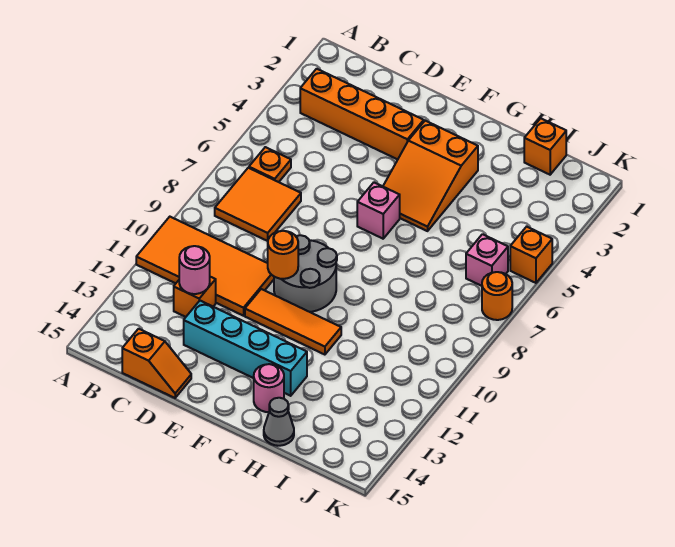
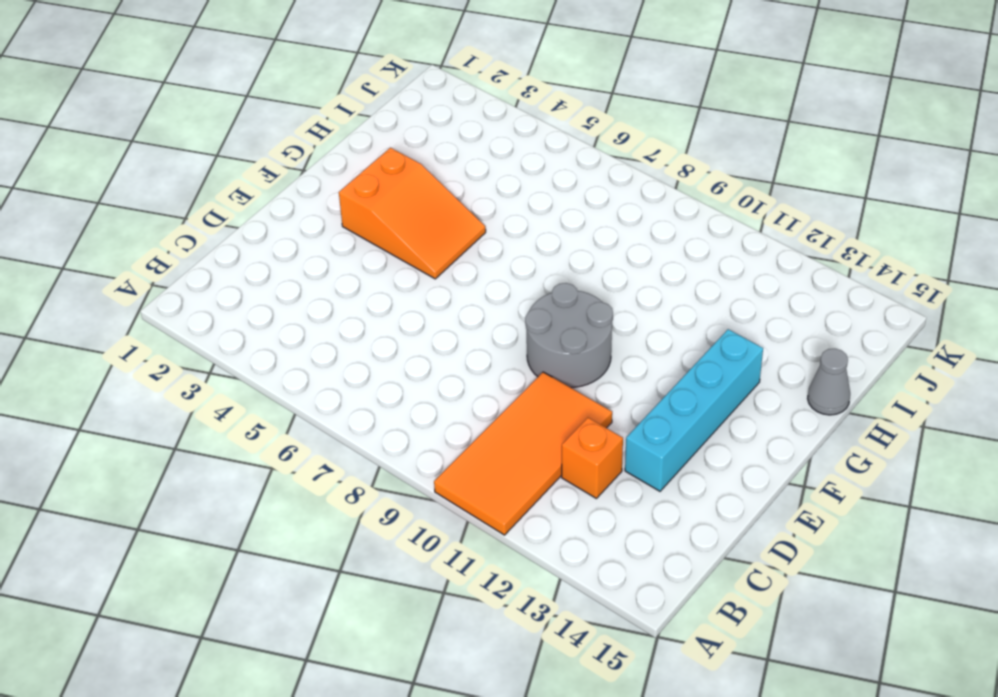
none -> orange brick B3:E3 level 1
none -> orange plate B6 level 1
none -> orange tile B7:C8 level 1

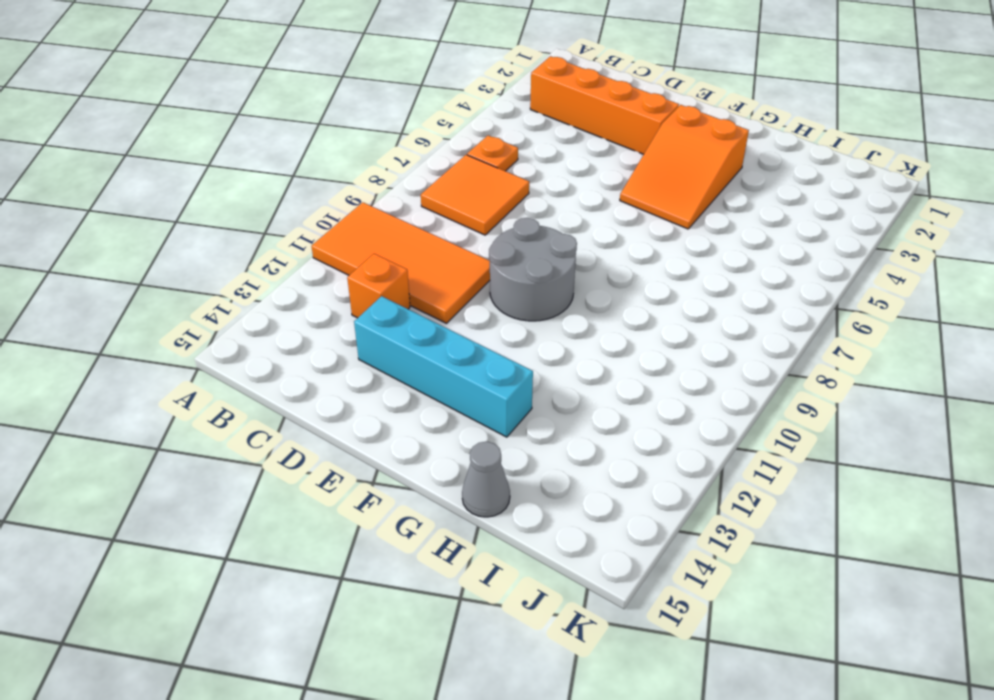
none -> orange slope C15:D15 level 1 top C
none -> orange tile E11:G11 level 1
none -> pink brick F6 level 1

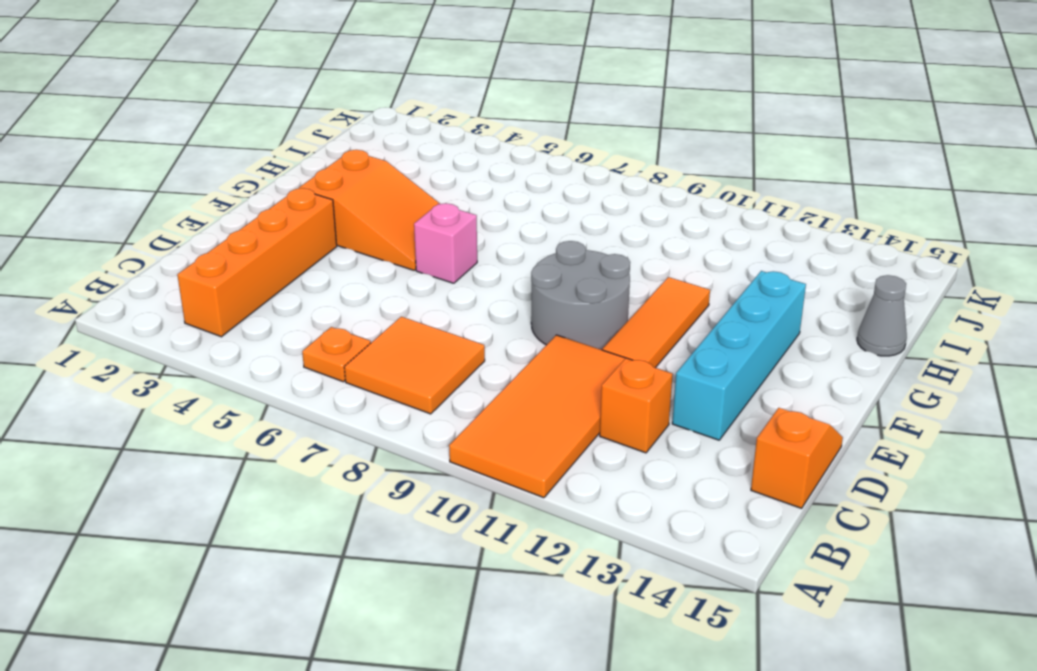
none -> pink round brick G14 level 1
none -> orange brick I1 level 1
none -> pink brick J6 level 1

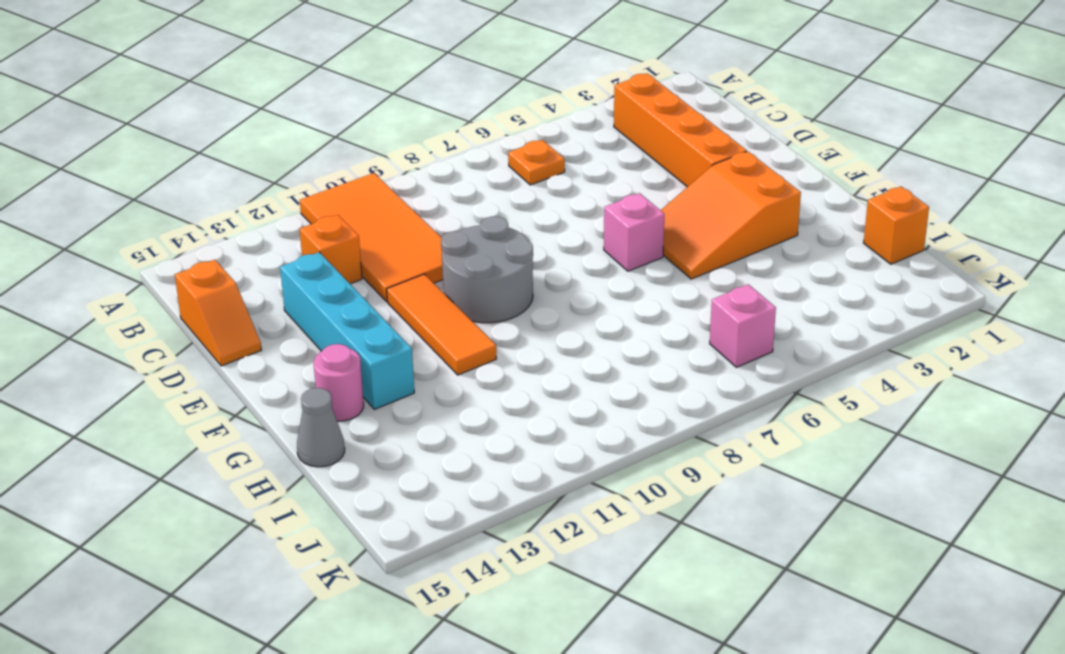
none -> orange tile B7:C8 level 1
none -> orange brick K5 level 1
none -> orange round brick K7 level 1

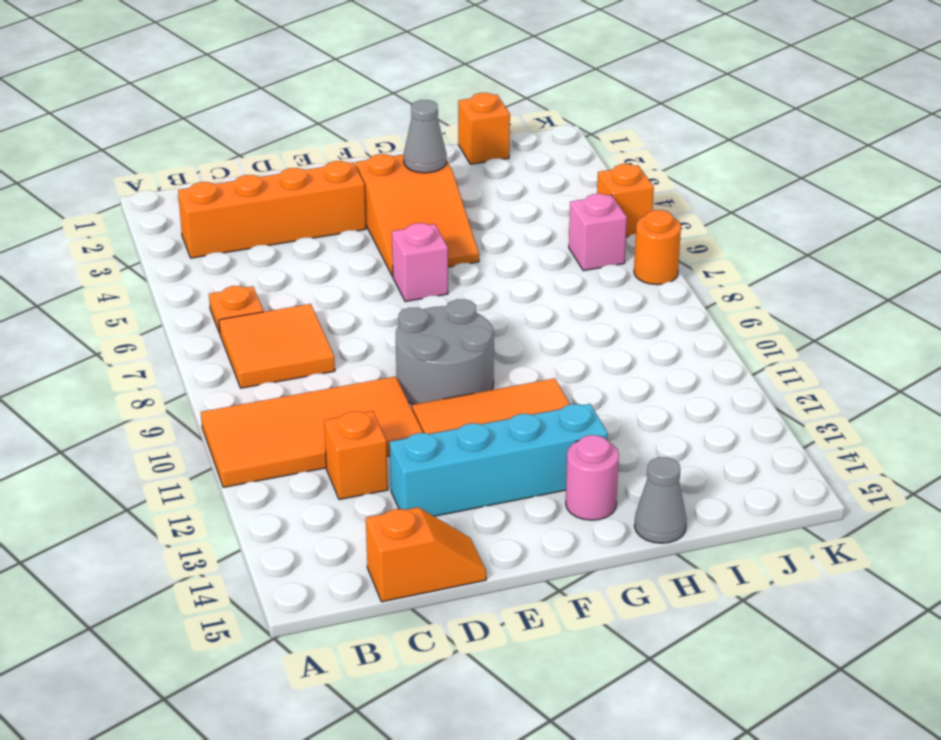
grey cone G3 level 2 -> none
none -> pink round brick C12 level 2
none -> orange round brick E10 level 2

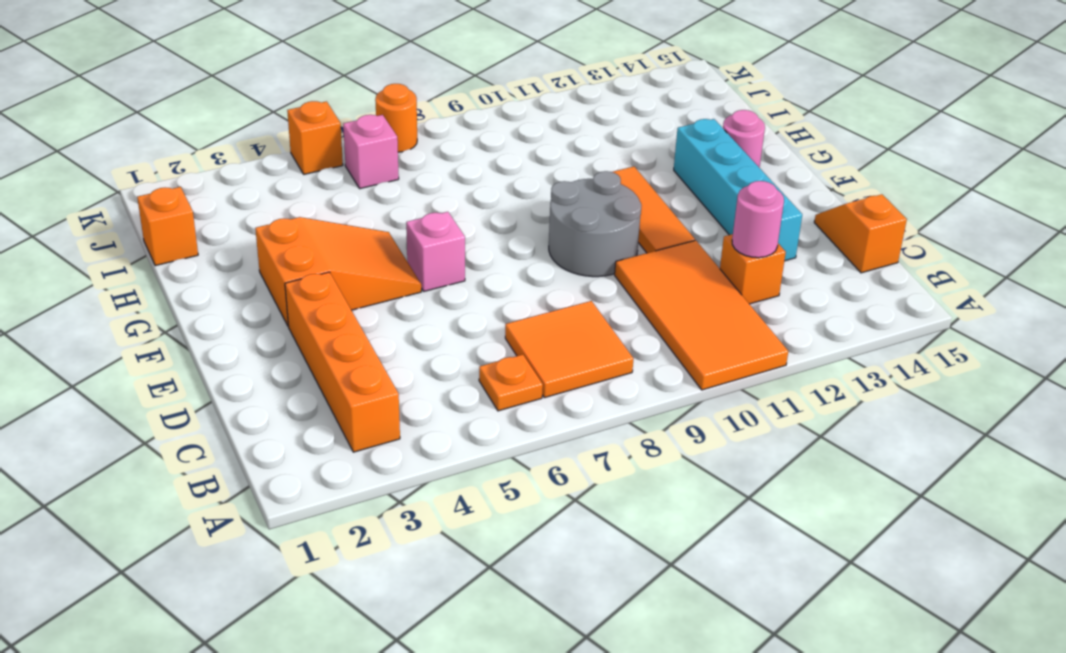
none -> grey cone H15 level 1
none -> orange round brick E10 level 2

